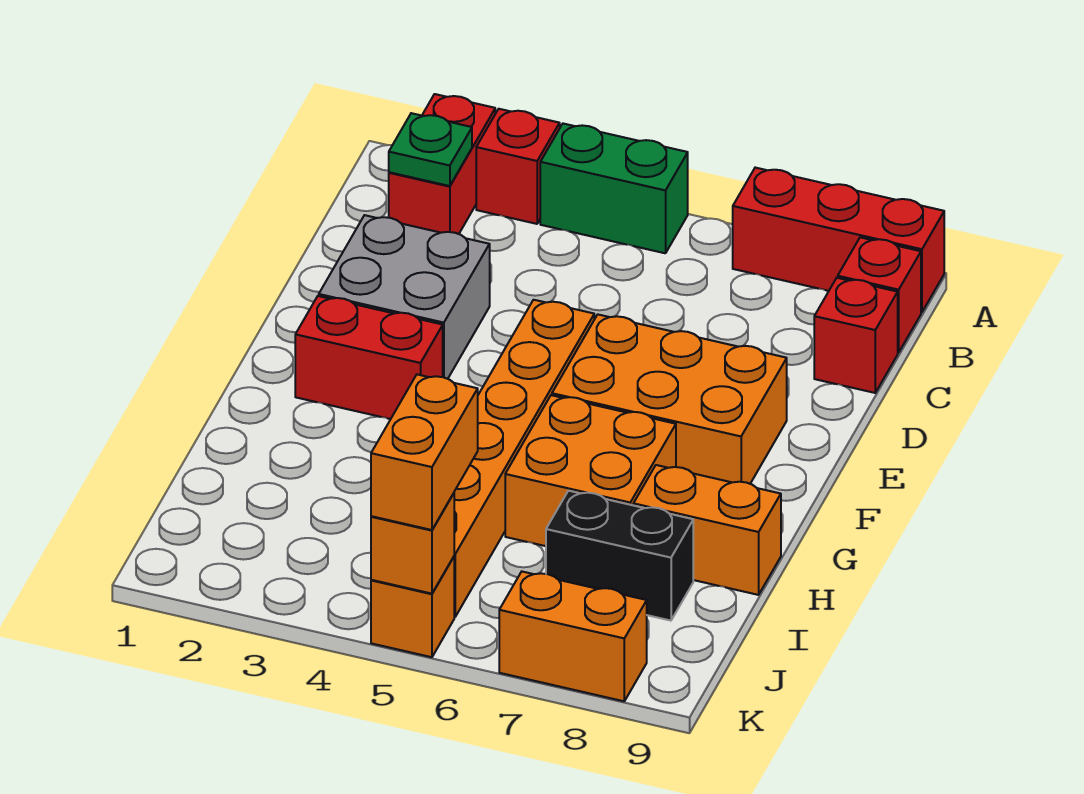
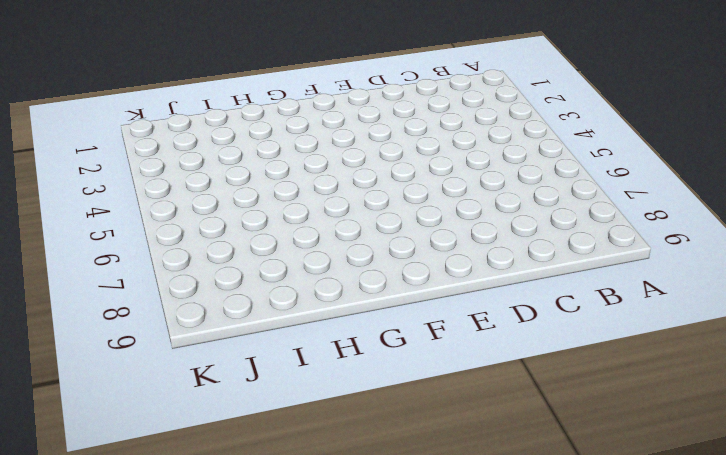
none -> red brick A2:B2 level 1
none -> red brick A3 level 1
none -> green brick A4:A5 level 1

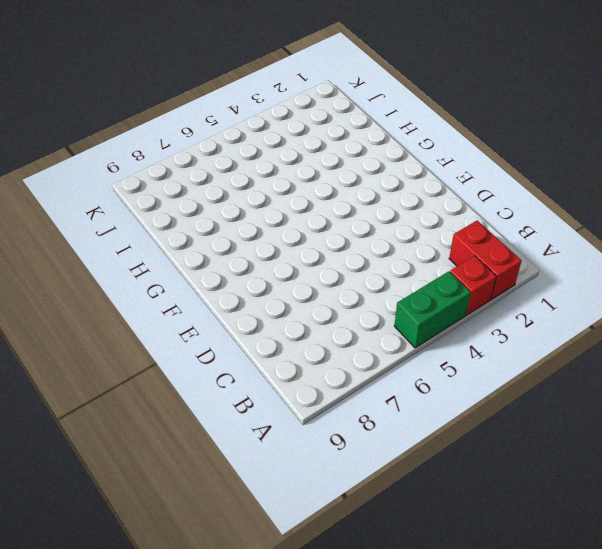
none -> red brick A7:A9 level 1
none -> red brick B9 level 1
none -> red brick C9 level 1

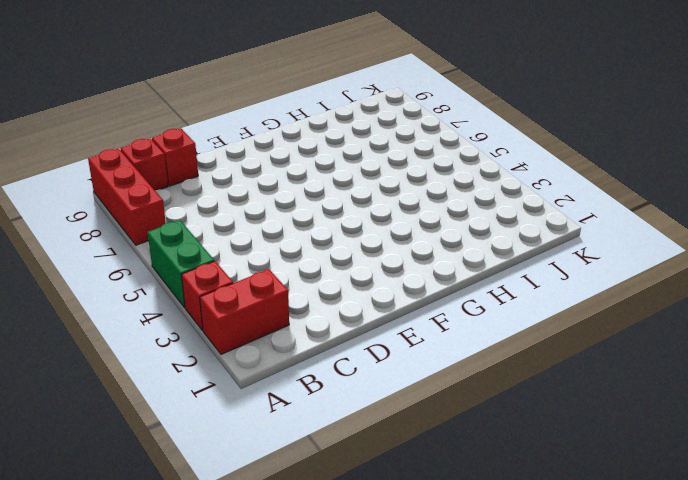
none -> grey brick D2:E3 level 1
none -> orange brick E5:J5 level 1
none -> orange brick E6:F8 level 1

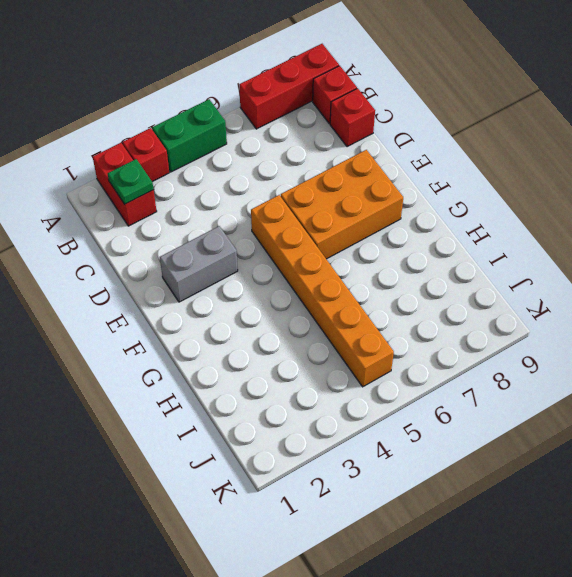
grey brick E2:E3 level 1 -> grey brick D2:E3 level 1
none -> red brick F2:F3 level 1
none -> orange brick G6:H7 level 1
none -> orange brick H8:H9 level 1

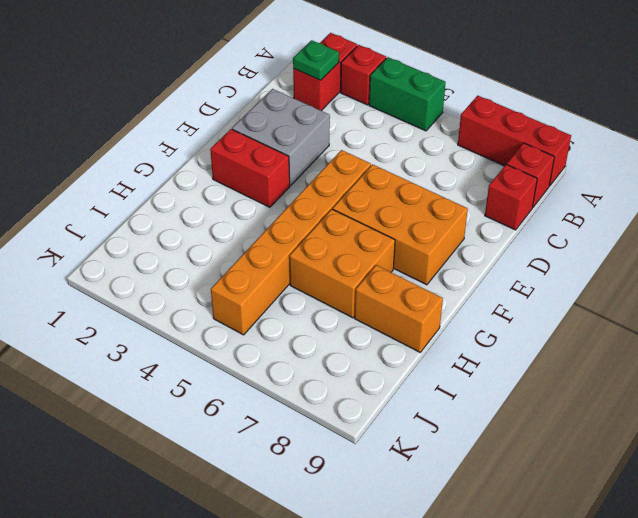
none -> black brick I7:I8 level 1
none -> orange brick K5 level 1
none -> orange brick K7:K8 level 1

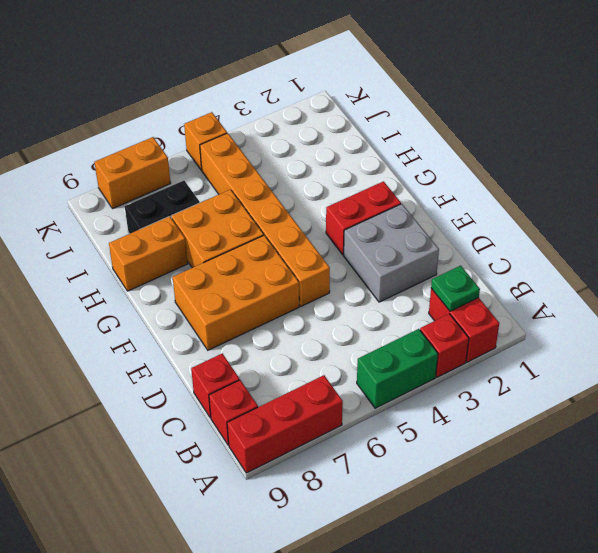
none -> orange brick K5 level 2
none -> orange brick J5:K5 level 3

